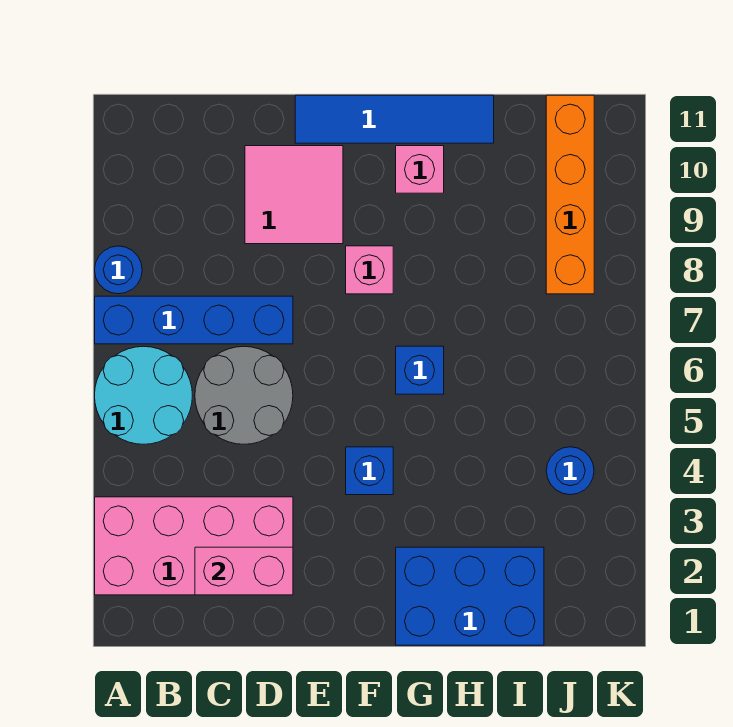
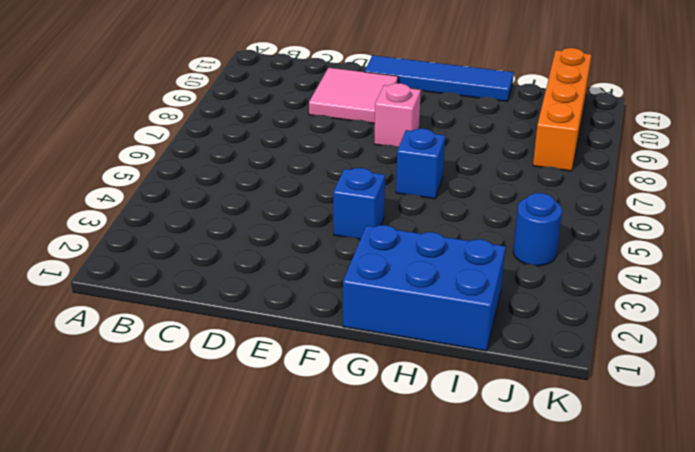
none -> pink brick A2:D3 level 1
none -> cyan round brick A5:B6 level 1
none -> blue brick A7:D7 level 1

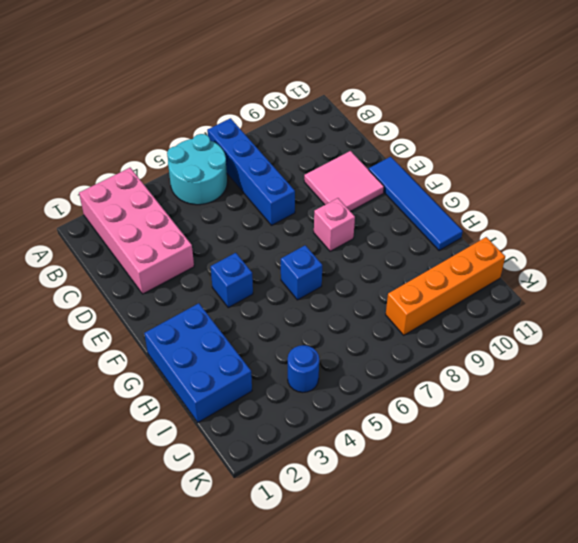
none -> blue round brick A8 level 1
none -> grey round brick C5:D6 level 1
none -> pink brick G10 level 1

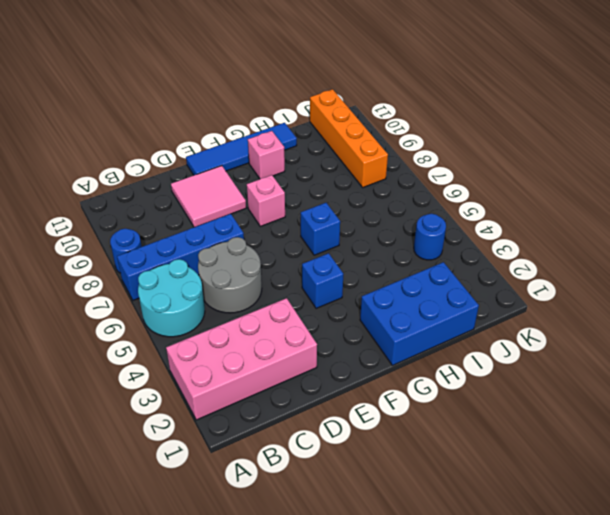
none -> pink brick C2:D2 level 2

